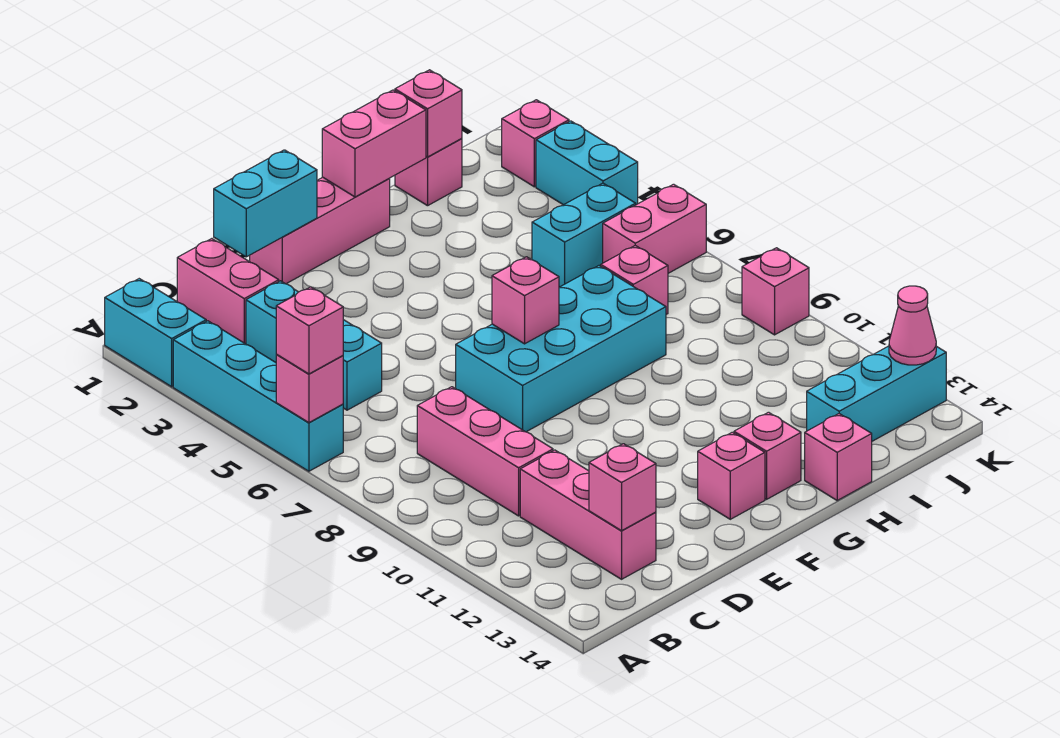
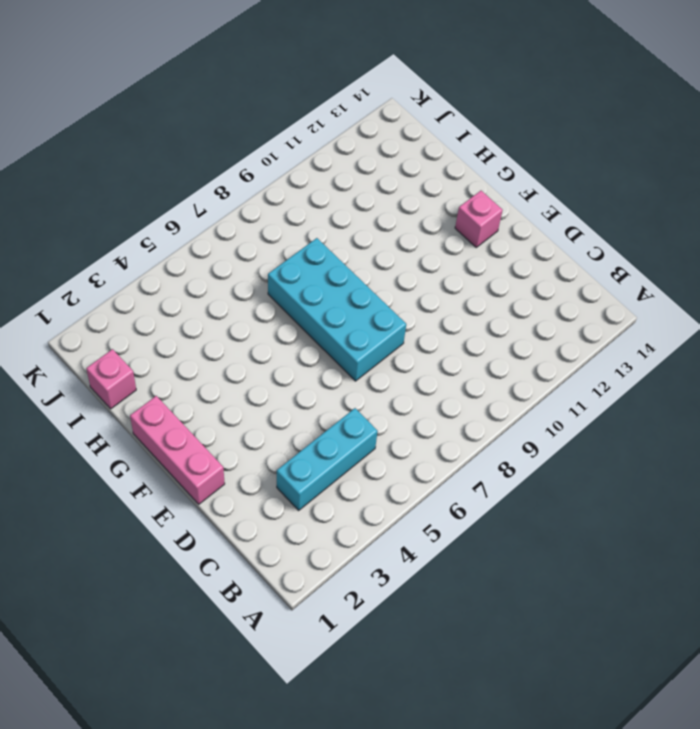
none -> cyan brick A1:A2 level 1
none -> cyan brick A3:A6 level 1
none -> pink brick C1:C2 level 1

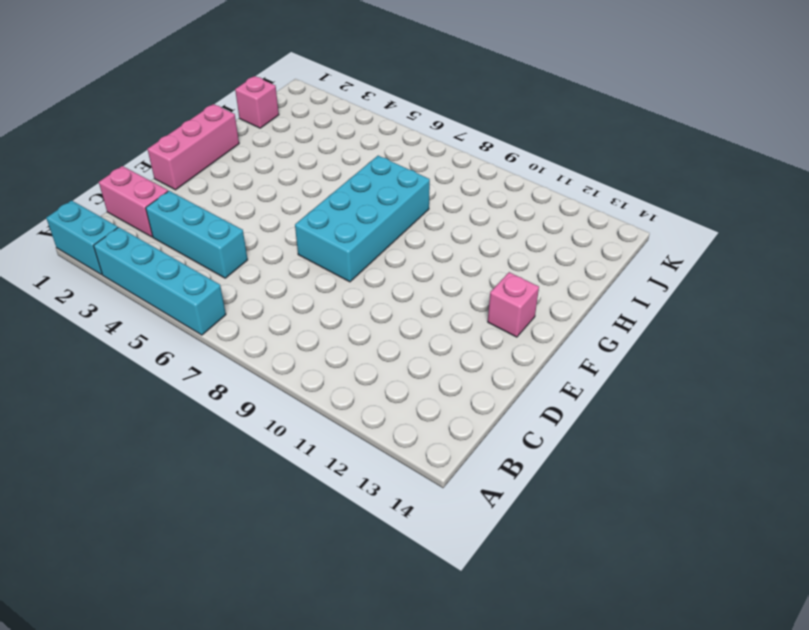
none -> pink brick C8:C10 level 1
none -> pink brick C11:C13 level 1
none -> pink brick G13 level 1

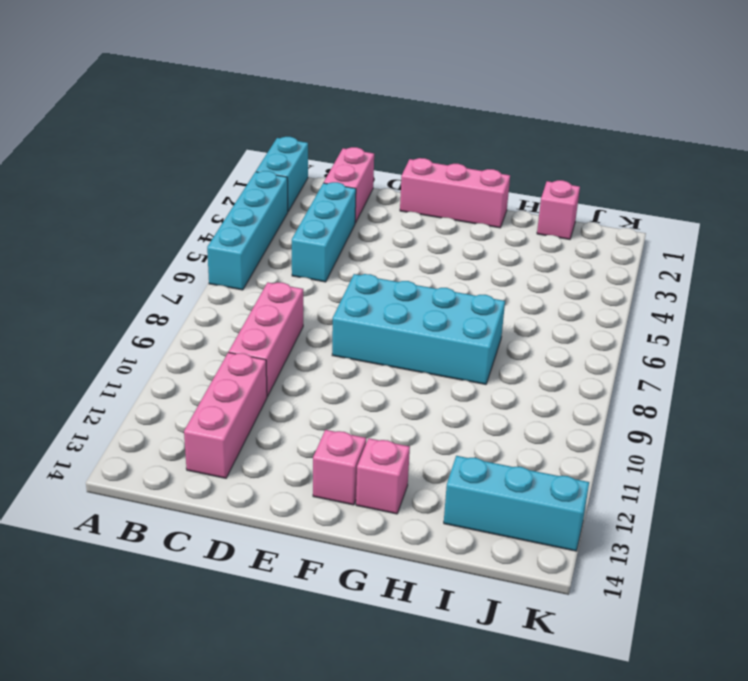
none -> pink brick H14 level 1
none -> cyan brick I5:J5 level 1
none -> pink brick I7 level 1

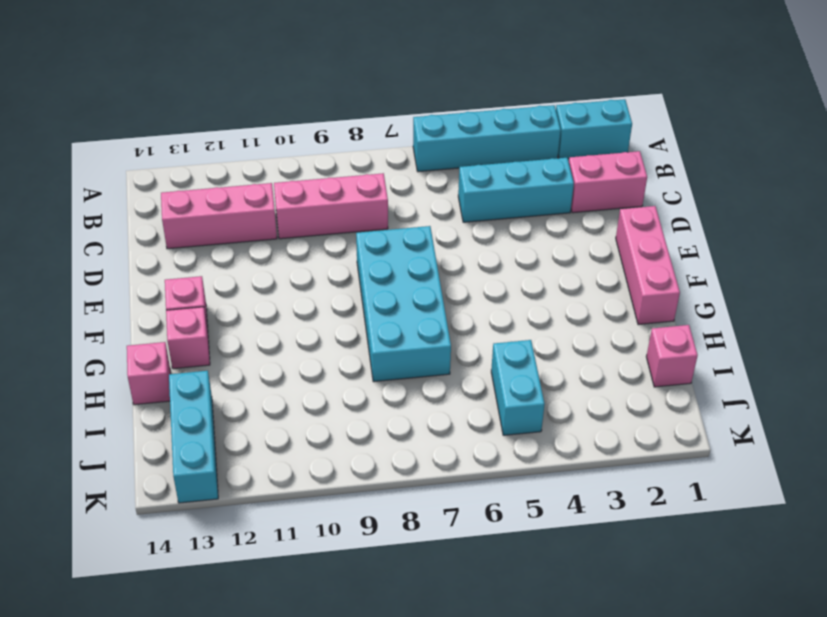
none -> pink brick I7 level 1
none -> pink brick J6:K6 level 1
none -> pink brick K2 level 1

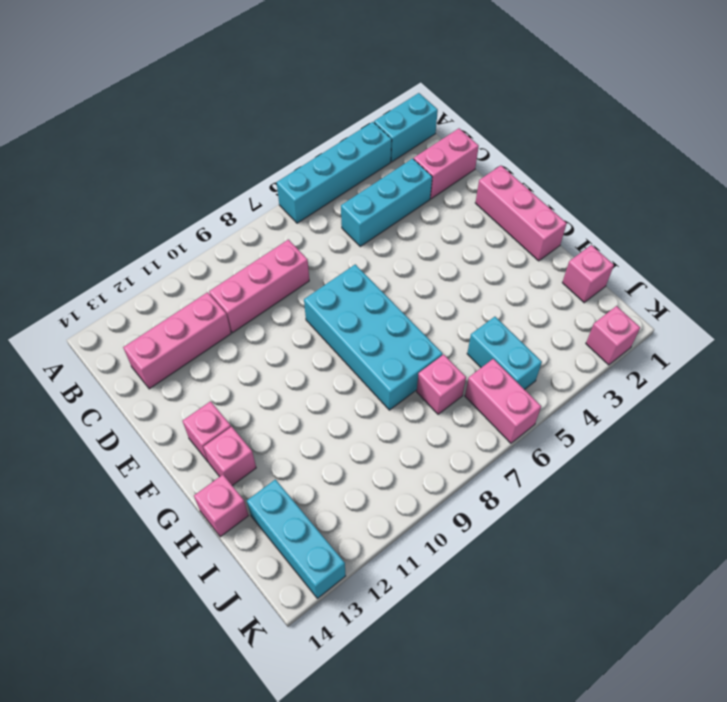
none -> cyan brick K3:K4 level 1
none -> pink brick K9 level 1
none -> pink brick A6 level 2

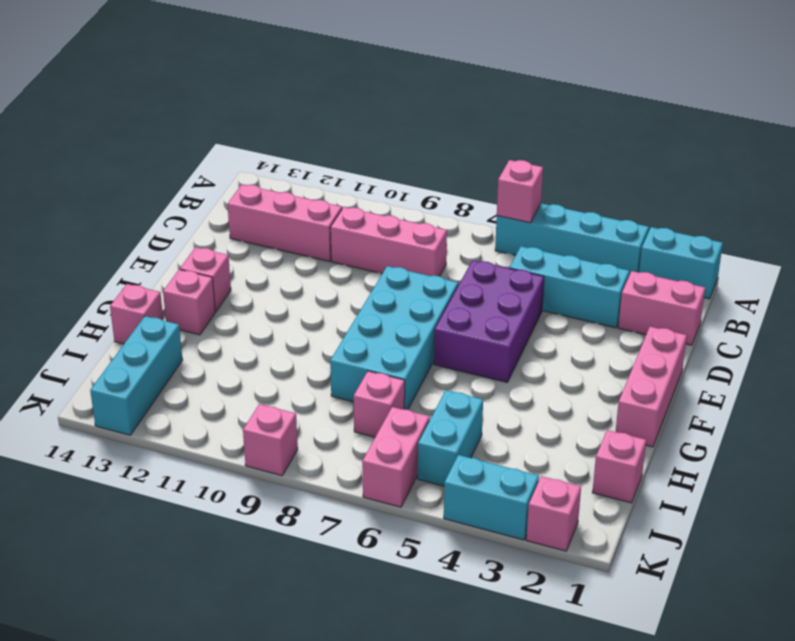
purple brick D5:F6 level 1 -> none
none -> pink brick C13 level 2
none -> cyan brick D1:E1 level 2
none -> pink brick F7 level 2

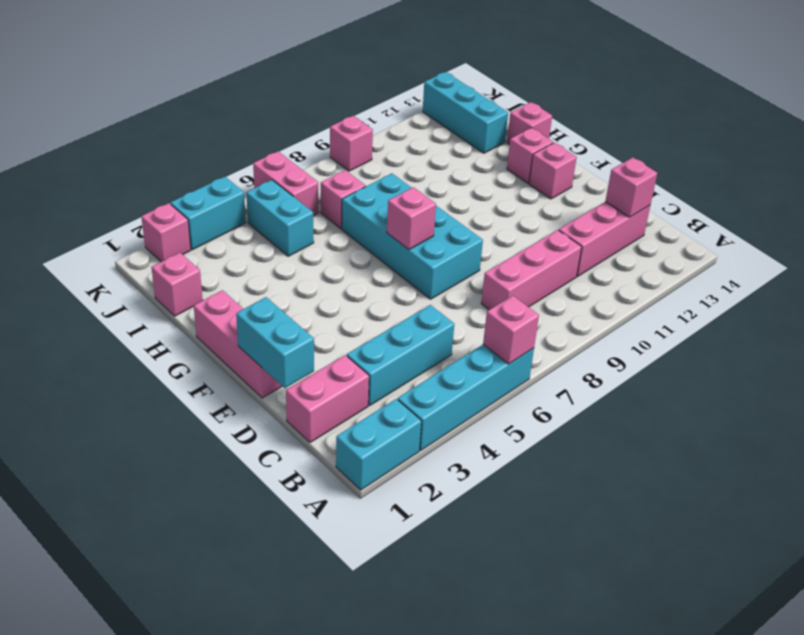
none -> pink brick G1:H1 level 2
none -> pink brick I1 level 2
none -> pink cone K13 level 2

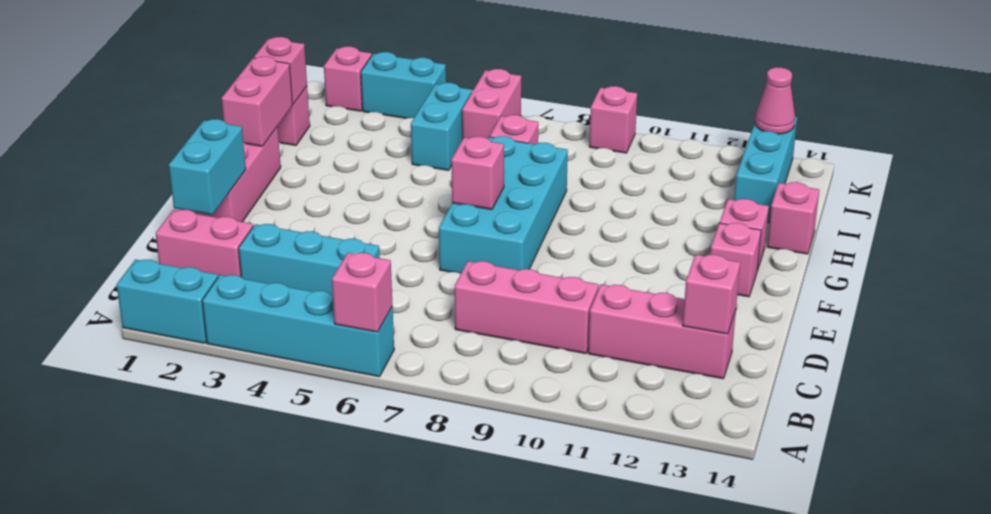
none -> pink brick A6 level 3

